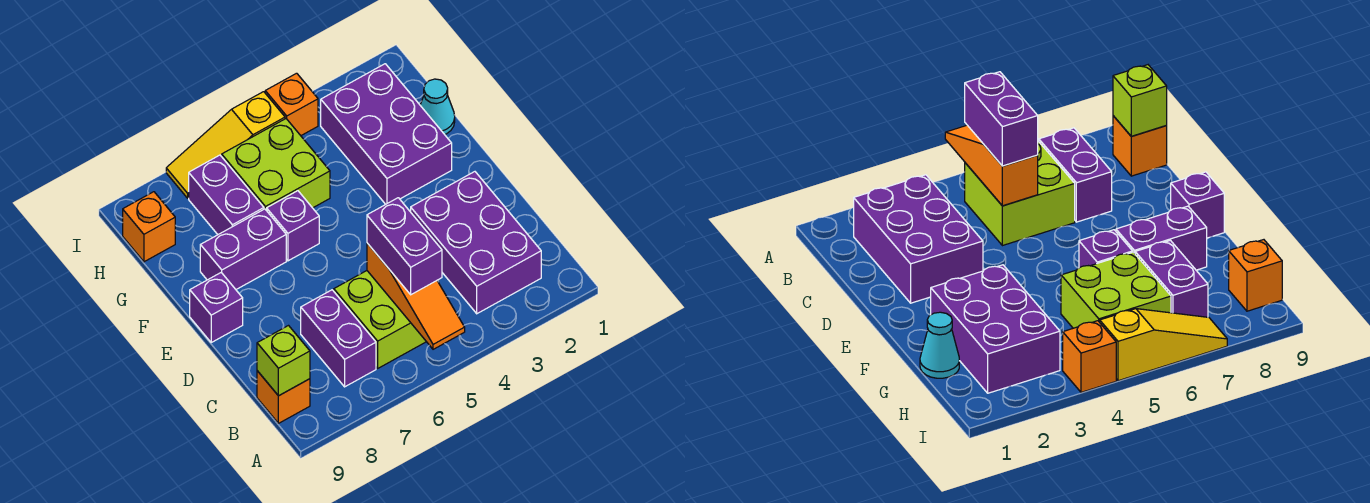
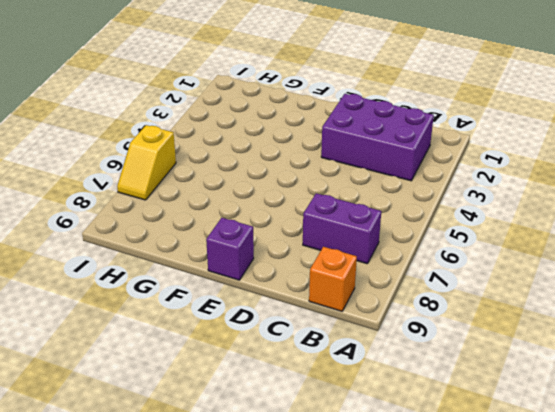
yellow slope I6:I7 level 1 top 6 -> yellow slope I5:I7 level 1 top 5
none -> lime brick B5:C6 level 1
none -> purple brick F2:H3 level 1
none -> purple brick F6 level 1

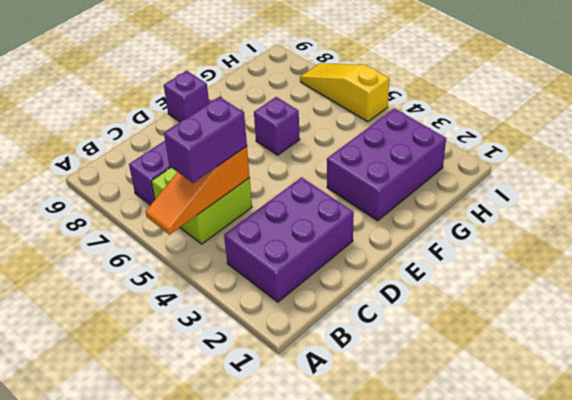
none -> orange brick B9 level 1
none -> purple brick F7:F8 level 1
none -> cyan cone G1 level 1

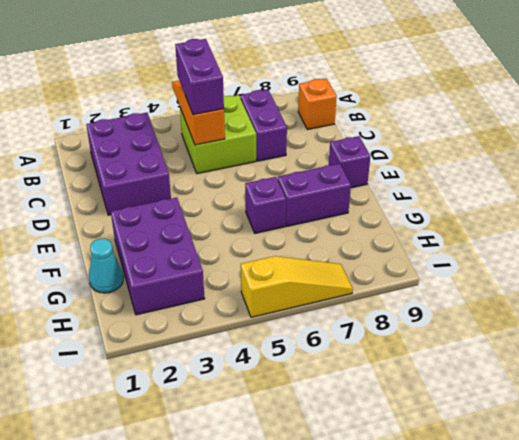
none -> lime brick G5:H6 level 1
none -> purple brick G7:H7 level 1
none -> orange brick H9 level 1

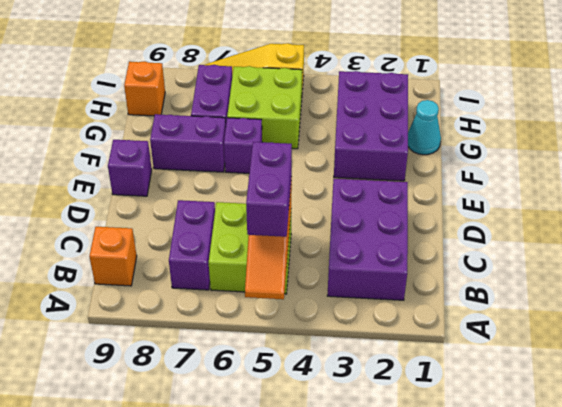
none -> orange brick I4 level 1
none -> lime brick B9 level 2

